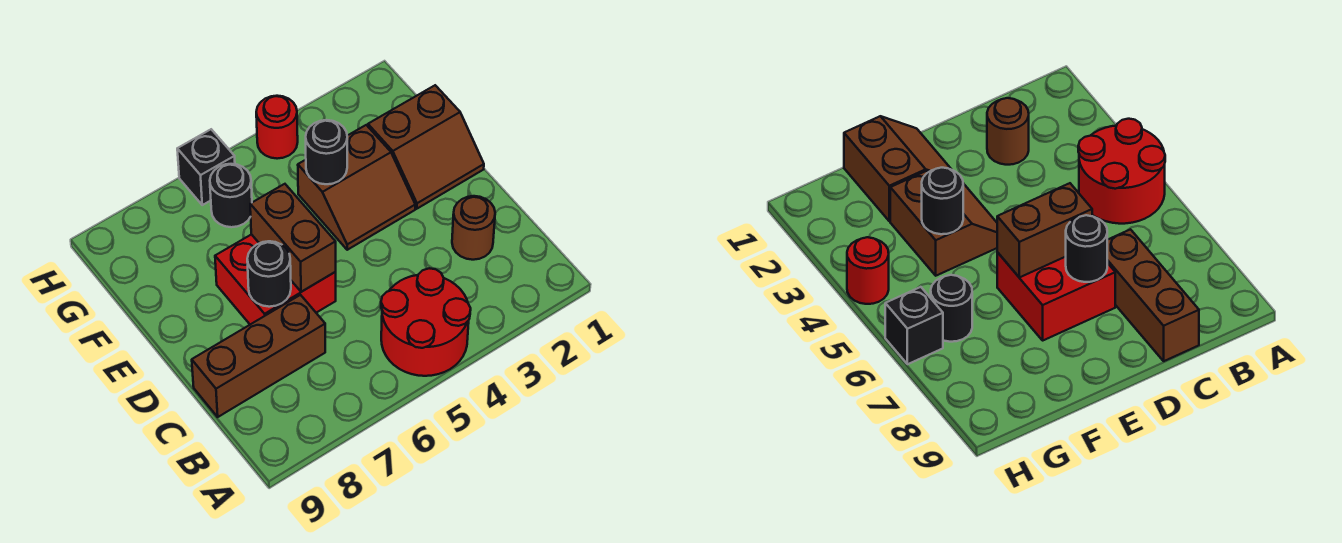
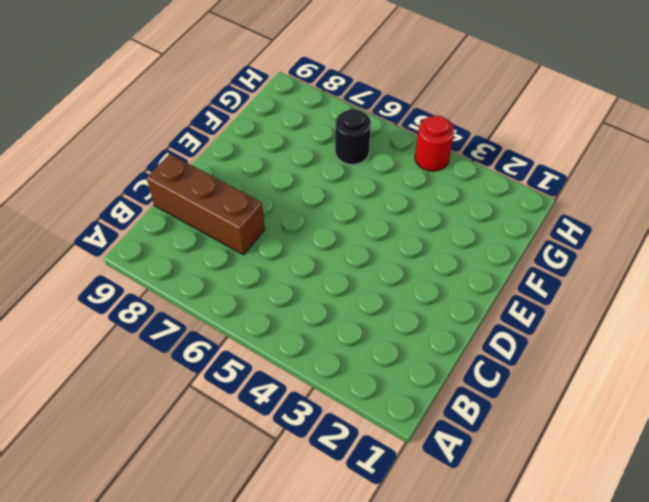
none -> red round brick A4:B5 level 1
none -> brown round brick C2 level 1
none -> red brick D6:E7 level 1

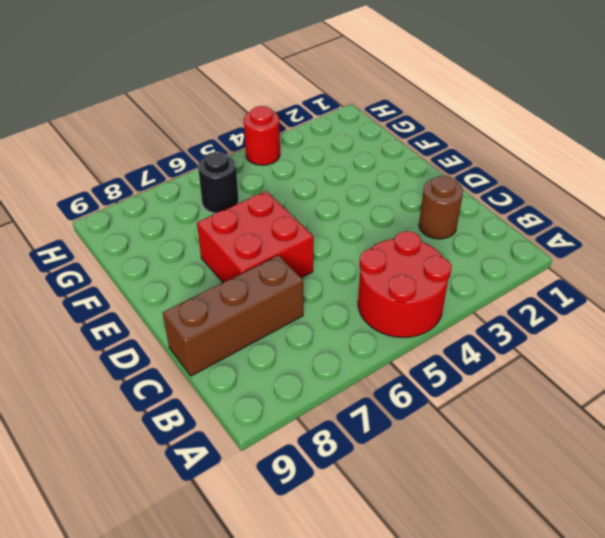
none -> brown slope E1:F2 level 1 top F
none -> brown slope E3:F4 level 1 top F
none -> black brick H6 level 1

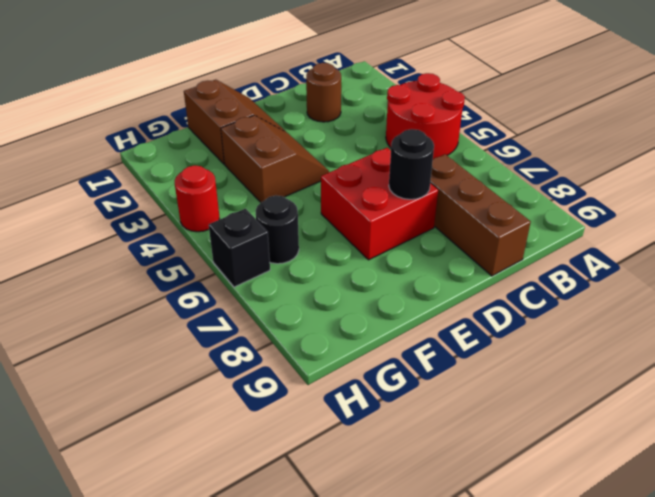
none -> brown brick D6:E6 level 2
none -> black round brick F4 level 2

